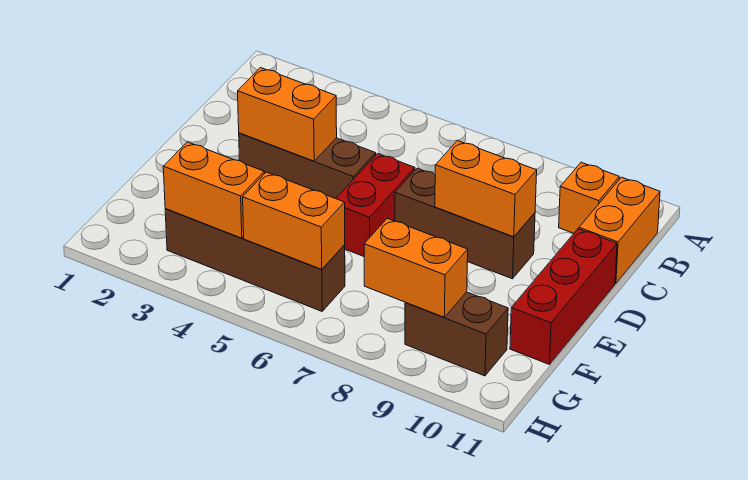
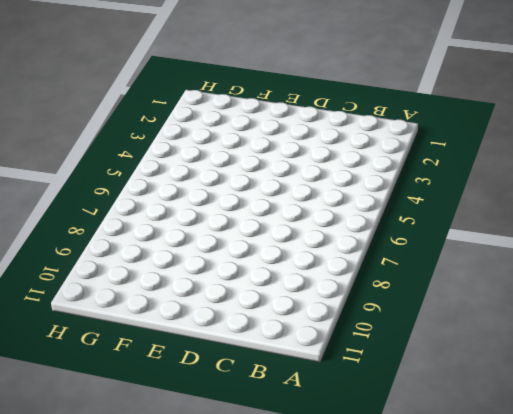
none -> orange brick B10 level 1
none -> orange brick B11:C11 level 1
none -> brown brick D3:D5 level 1

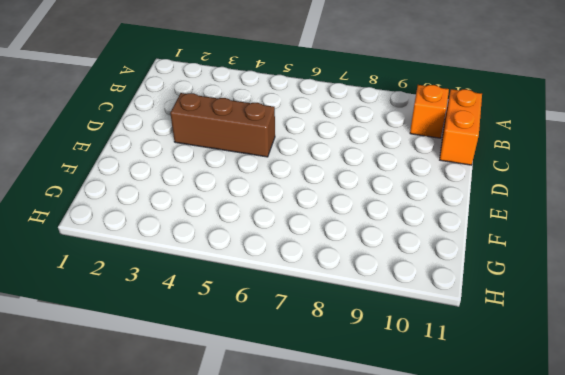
none -> red brick D6:E6 level 1
none -> brown brick D7:D9 level 1
none -> red brick D11:F11 level 1

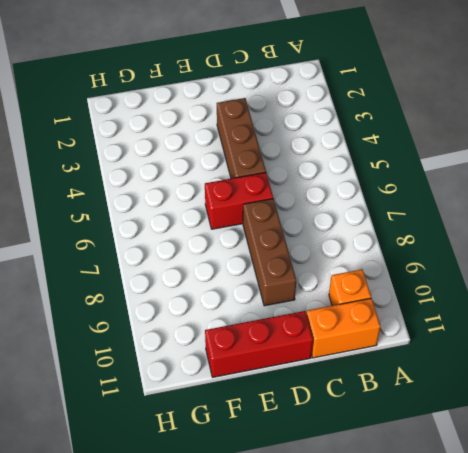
none -> brown brick G3:G6 level 1
none -> brown brick G9:G10 level 1
none -> orange brick D3:D4 level 2

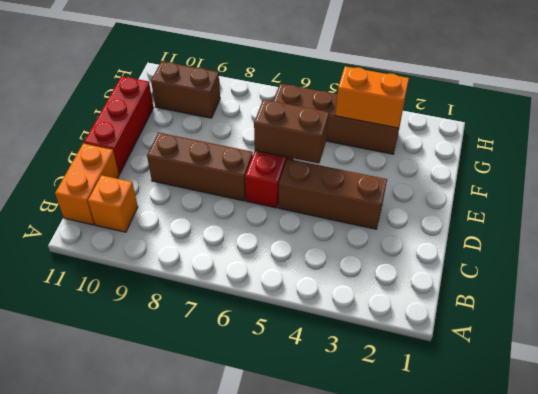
brown brick E5:E6 level 2 -> none
none -> orange brick D3:D4 level 2
none -> orange brick D8:D9 level 2
none -> orange brick G5:G6 level 2

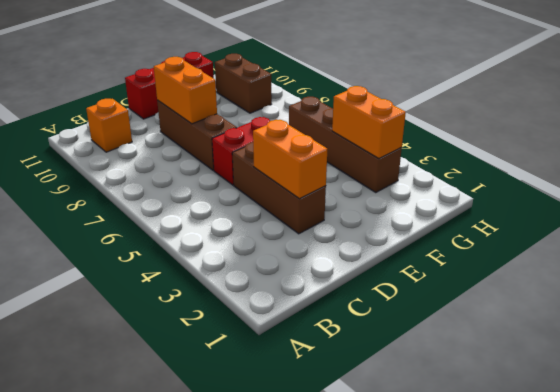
none -> orange brick B11:C11 level 1
none -> orange brick G5:G6 level 2
none -> orange brick G8:G9 level 2

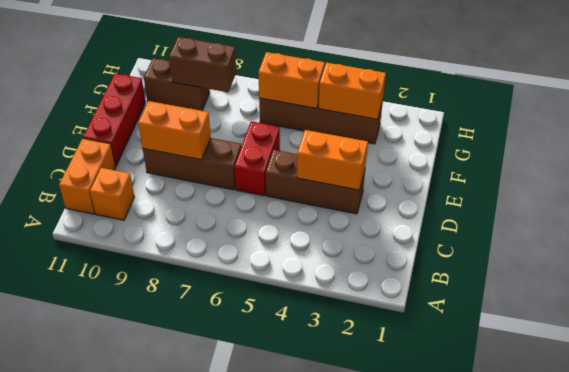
brown brick G8:G9 level 2 -> orange brick G8:G9 level 2

